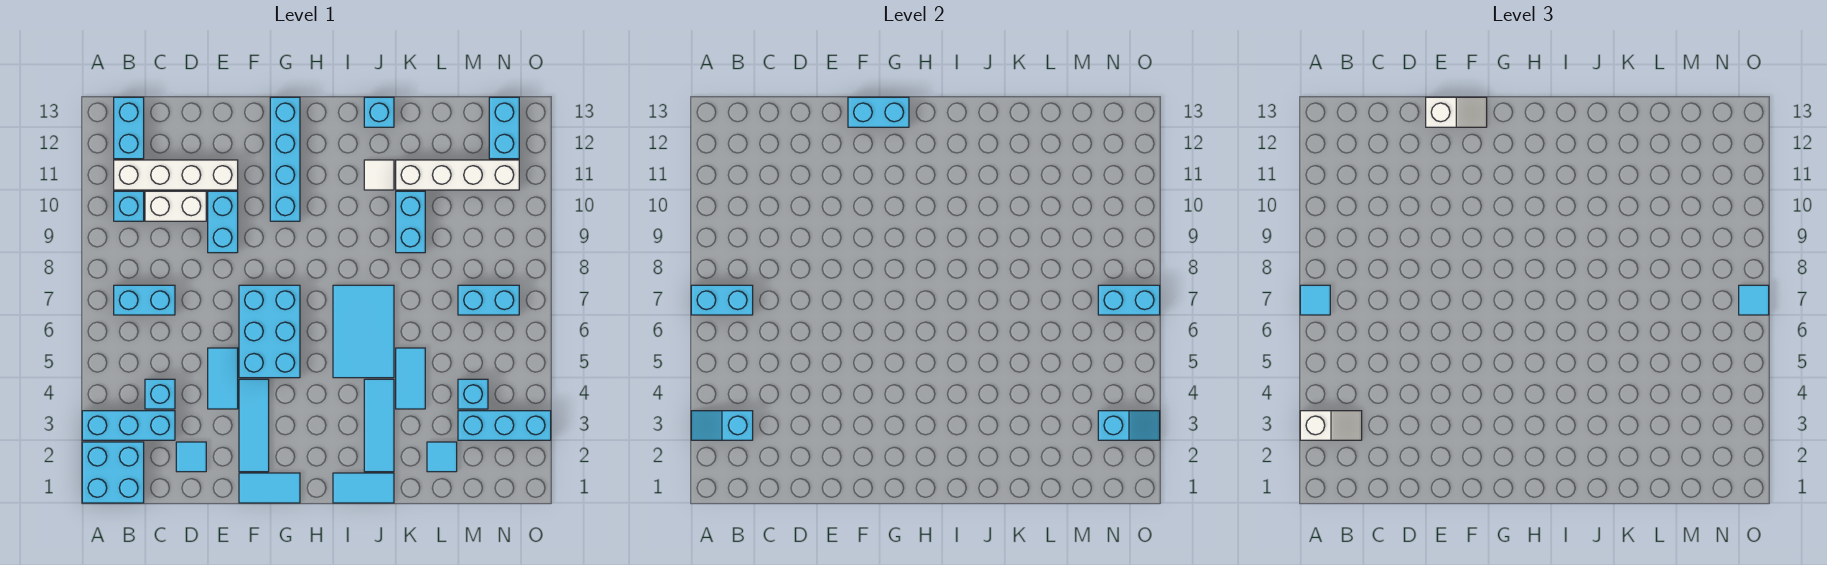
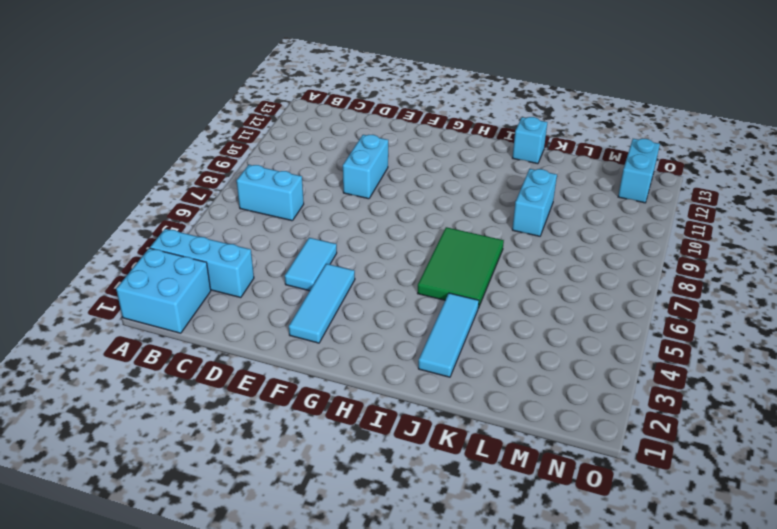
green tile I5:J7 level 1 -> cyan tile I5:J7 level 1
none -> cyan brick B10 level 1
none -> white brick B11:E11 level 1
none -> cyan brick B12:B13 level 1
none -> cyan brick C4 level 1

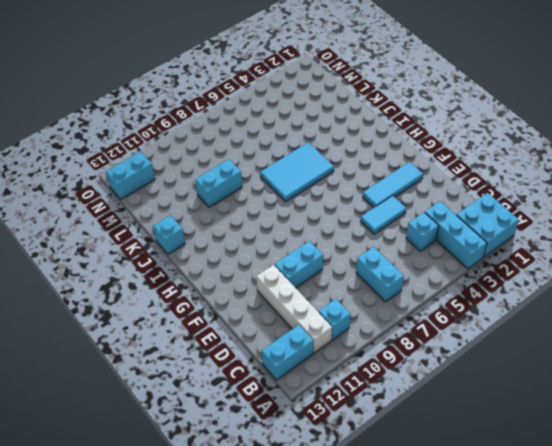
none -> white brick C10:D10 level 1
none -> cyan tile D2 level 1
none -> cyan tile F1:G1 level 1
none -> cyan brick F5:G7 level 1

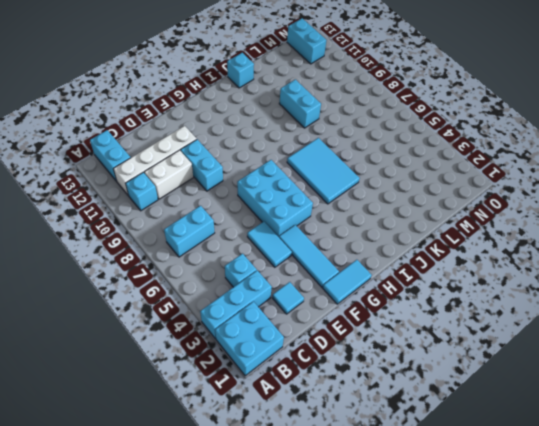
none -> cyan brick G10:G13 level 1
none -> cyan tile I1:J1 level 1
none -> cyan tile J2:J4 level 1
none -> white tile J11 level 1

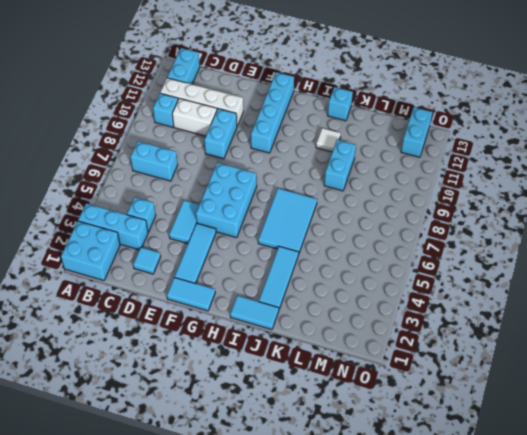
none -> cyan tile K4:K5 level 1
none -> white brick K11:N11 level 1
none -> cyan tile L2 level 1
none -> cyan brick M3:O3 level 1

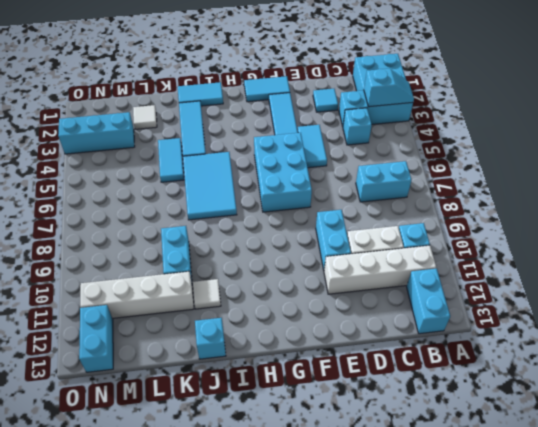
white tile L2 level 1 -> cyan tile L2 level 1
none -> cyan brick G10:G13 level 1
none -> cyan brick M4 level 1
none -> cyan brick M7:N7 level 1
none -> cyan brick A7:B7 level 2

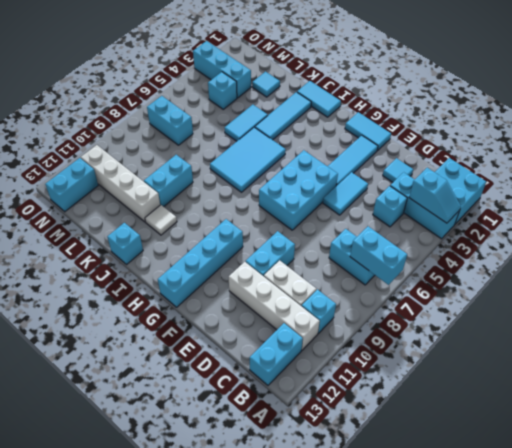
none -> cyan brick F13:G13 level 2
none -> cyan slope N3:O3 level 2 top N
none -> cyan brick N7:O7 level 2
none -> white slope A3:B3 level 3 top A

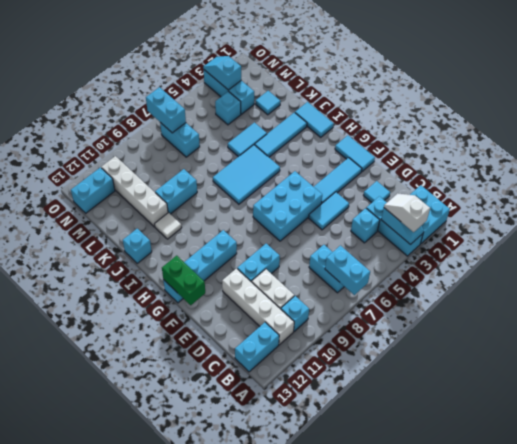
green brick F13:G13 level 2 -> cyan brick F13:G13 level 2
none -> cyan tile A7 level 3
none -> white slope E13:F13 level 3 top E
none -> cyan tile O7 level 3

